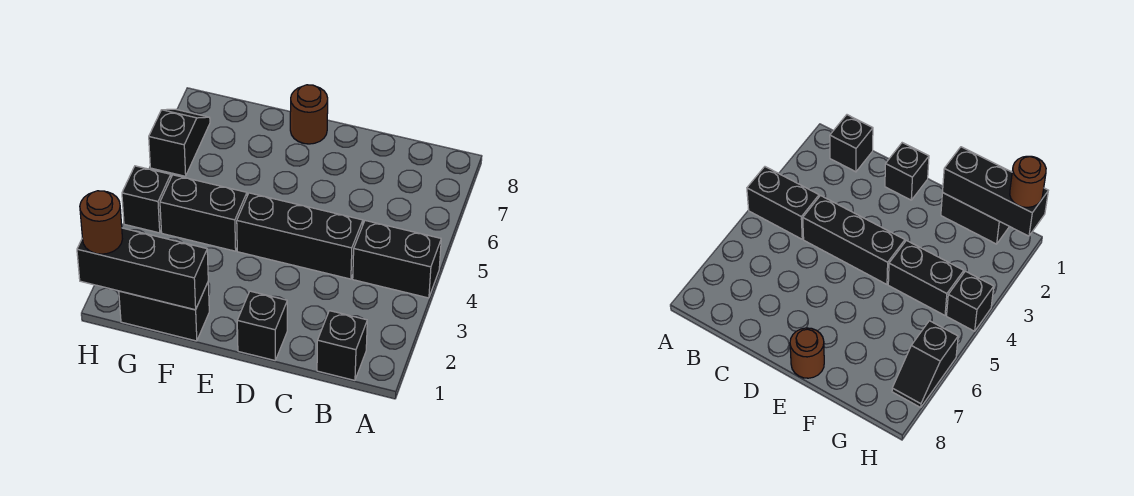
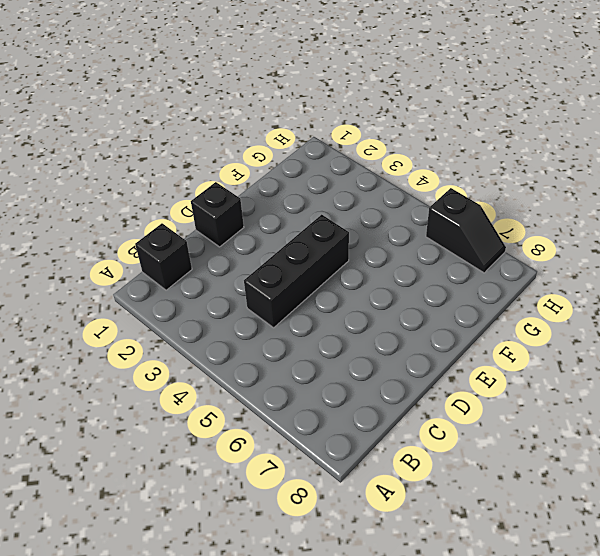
none -> black brick A4:B4 level 1
none -> brown round brick E8 level 1

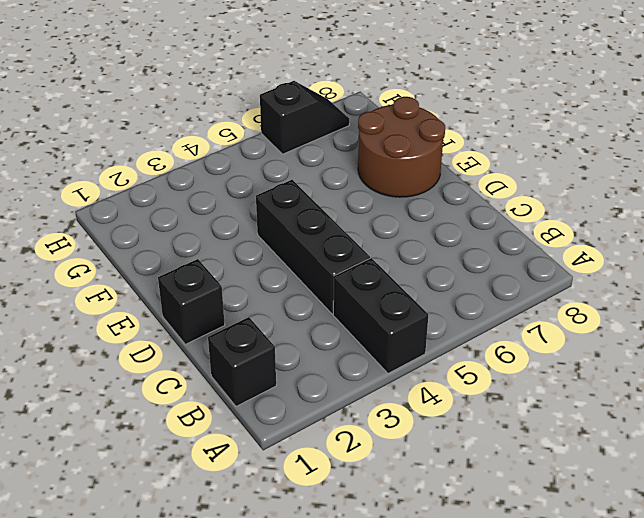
brown round brick E7:F8 level 1 -> brown round brick E8 level 1
none -> black brick F1:G1 level 1
none -> black brick F4:G4 level 1

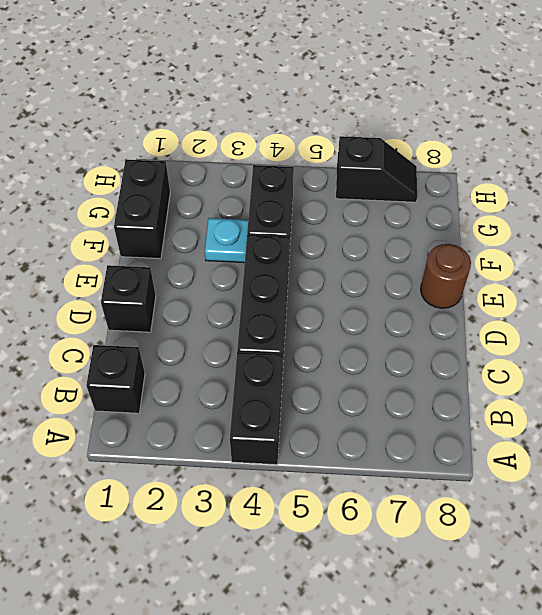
cyan plate F3 level 1 -> none
none -> black brick H4 level 1
none -> black brick F1:H1 level 2

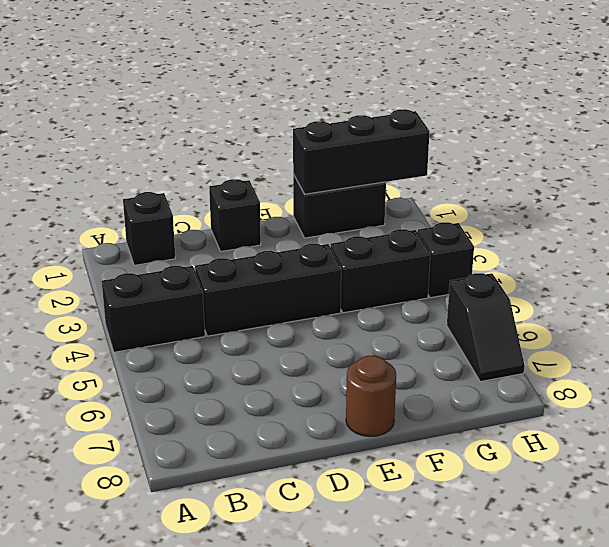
none -> brown round brick H1 level 3

